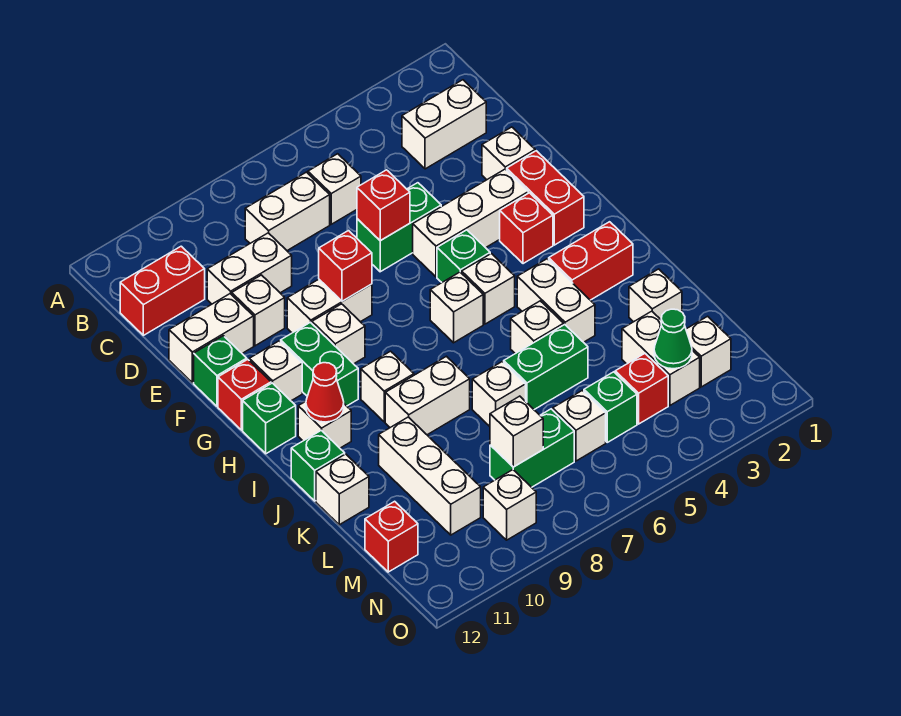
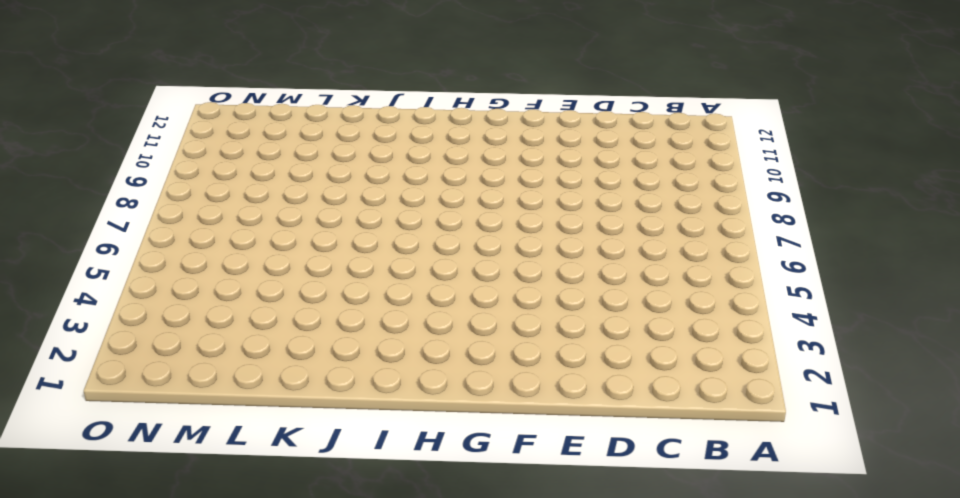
none -> white brick C2:C3 level 1
none -> white brick C6 level 1
none -> white brick C7:C8 level 1
none -> red brick C11:C12 level 1

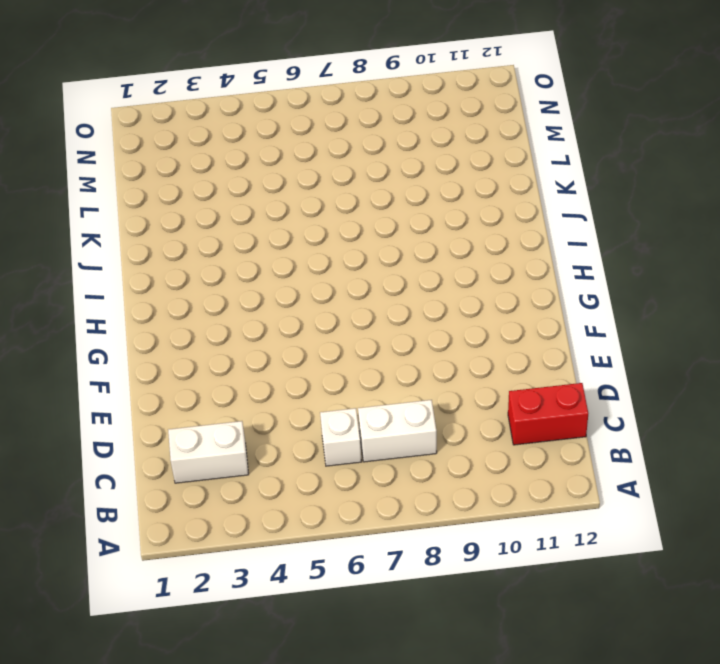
none -> white brick D9:D10 level 1
none -> white brick E2 level 1
none -> green brick E5:E6 level 1
none -> white brick E10 level 1

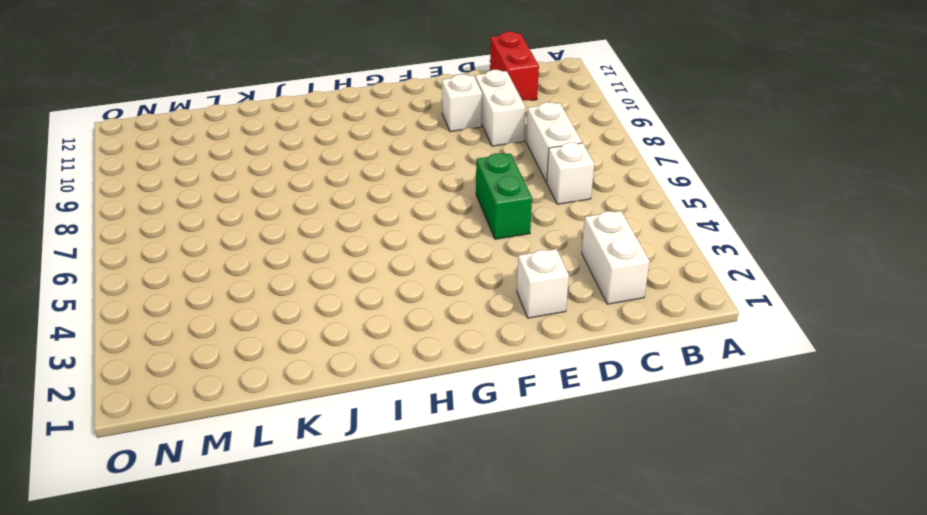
none -> white brick E11:E12 level 1
none -> red brick F2:G2 level 1
none -> white brick F3:F5 level 1
none -> white brick F8:F9 level 1

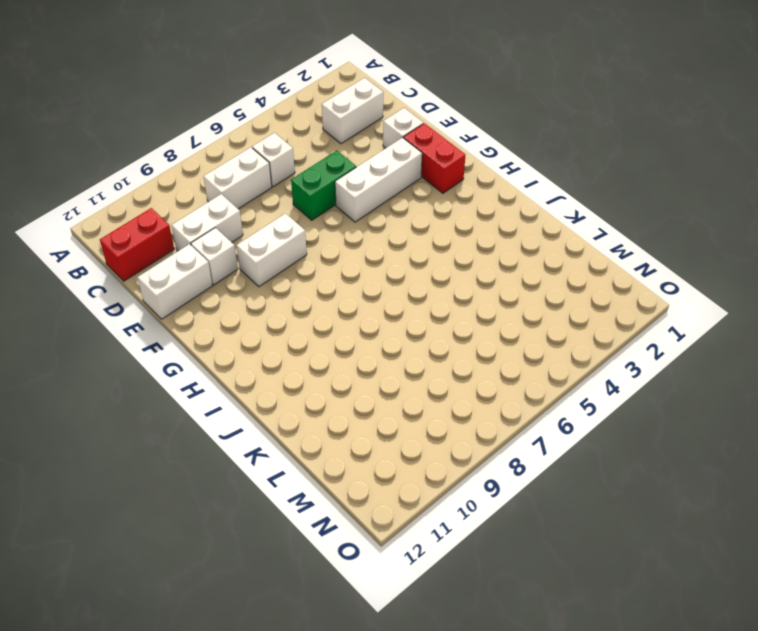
none -> green brick F12 level 1
none -> red brick G3 level 1
none -> green brick G5 level 1
none -> white brick G9 level 1

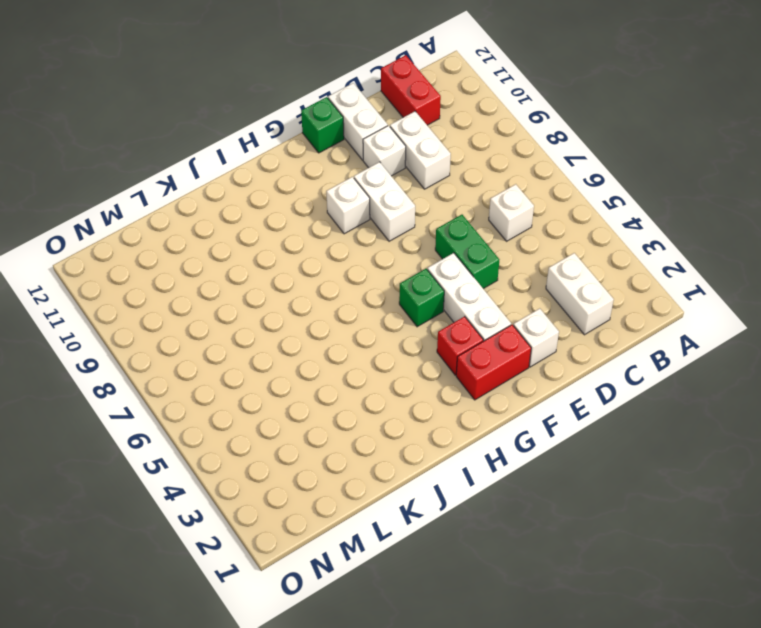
none -> white brick C7:C8 level 1
none -> green brick G10:H10 level 1
none -> white brick G11 level 1
none -> red brick G12 level 1

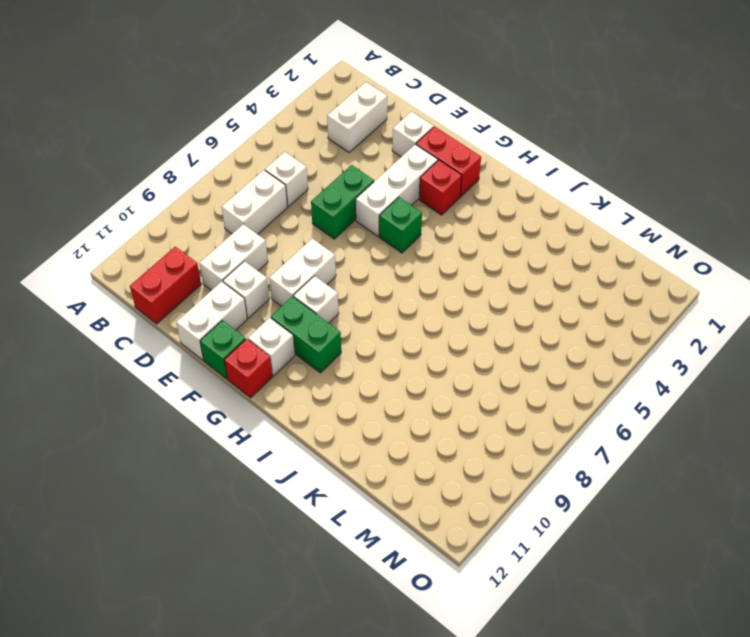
none -> white brick H5 level 1
none -> white brick H6 level 1
none -> green brick H12 level 1
none -> red brick I2:I3 level 1

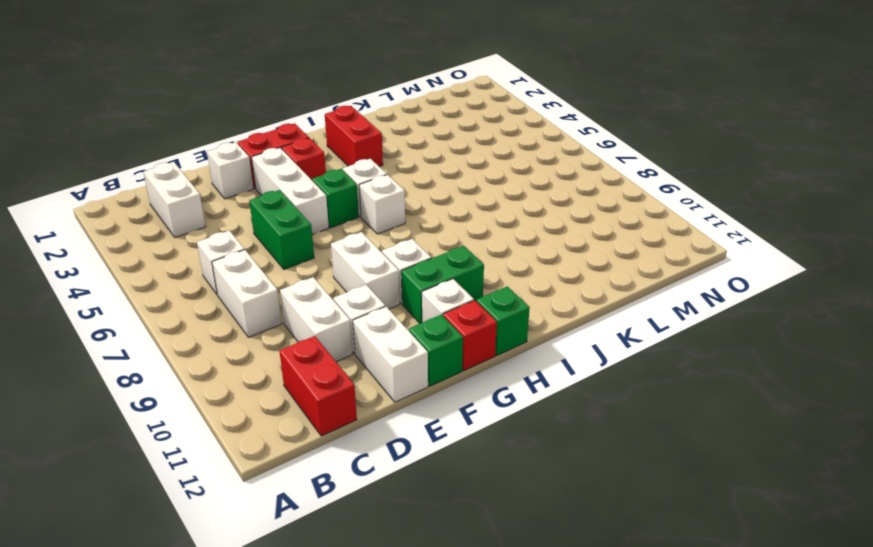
none -> white brick I4:J4 level 1
none -> white brick I9 level 1
none -> white brick I11 level 1
none -> white brick J5 level 1

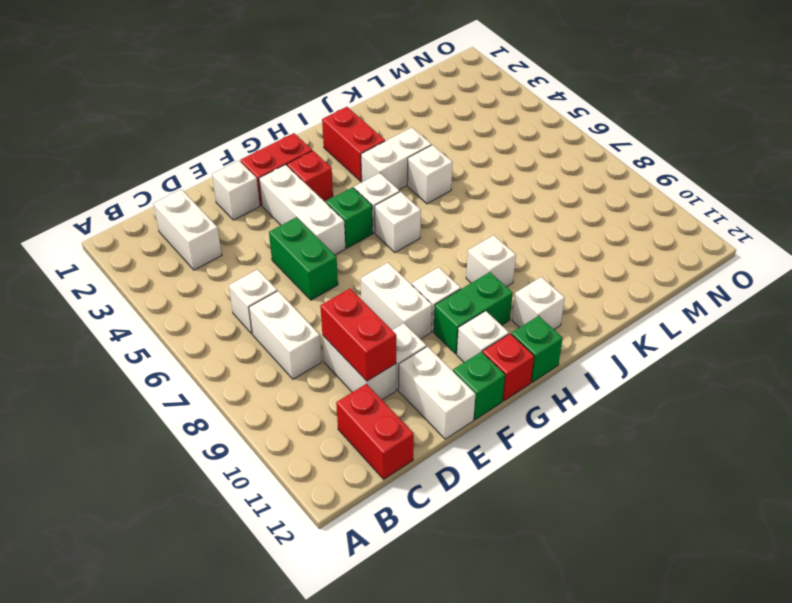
red brick D9:D10 level 2 -> none
none -> white brick J8:J9 level 1
none -> green brick J12 level 1
none -> white brick K2 level 1
none -> green brick K5:K6 level 1

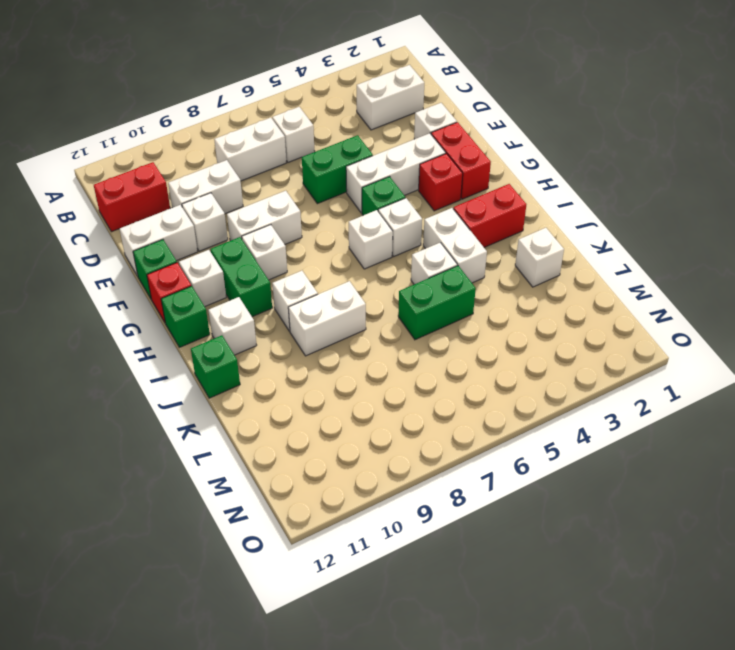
none -> white brick K7 level 1
none -> white brick K10:M10 level 1
none -> white brick K12 level 1
none -> white brick L3:M3 level 1

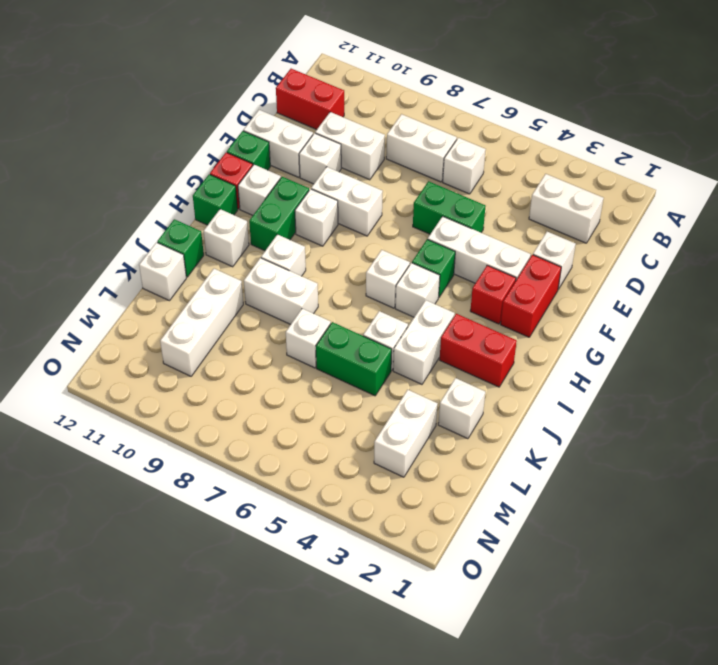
none -> white brick M2 level 1
none -> red brick M4 level 1
none -> green brick M5 level 1
none -> white brick M6 level 1

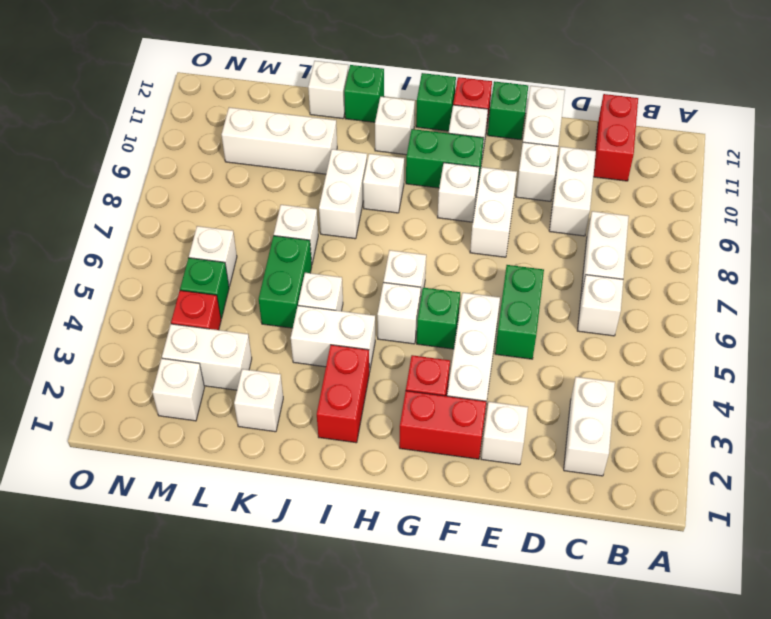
none -> green brick M7:M8 level 1
none -> red brick M12 level 1
none -> white brick N9 level 1
none -> red brick E6 level 2

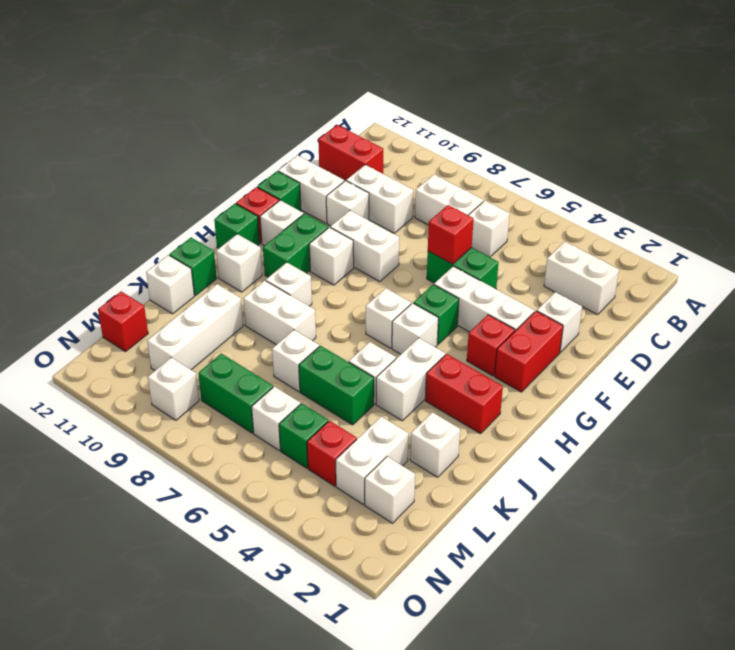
none -> red brick F8 level 2
none -> red cone I11 level 2
none -> green cone M3 level 2
none -> white brick M8 level 2

